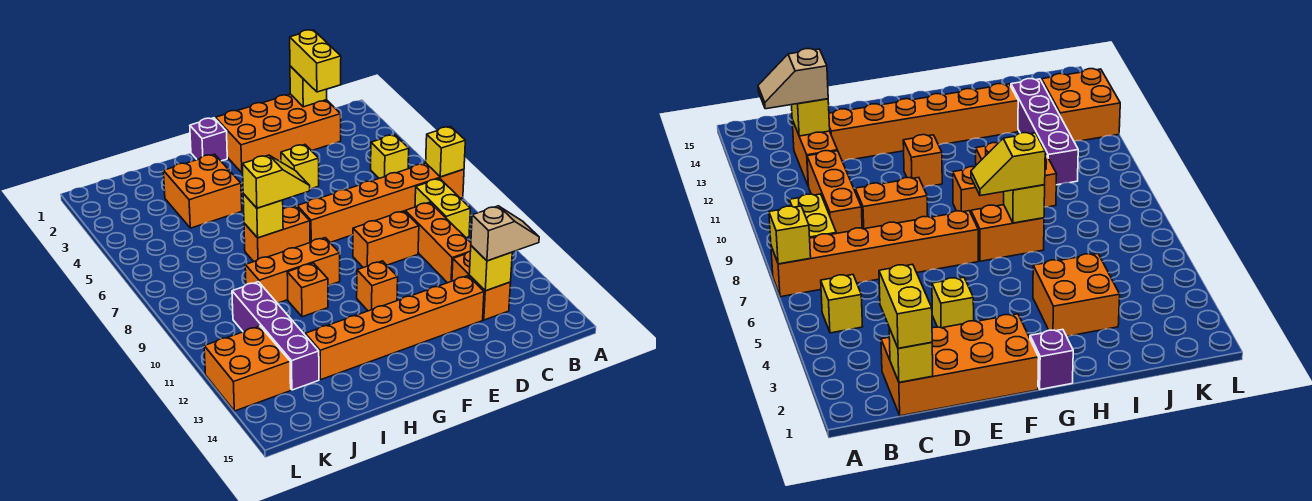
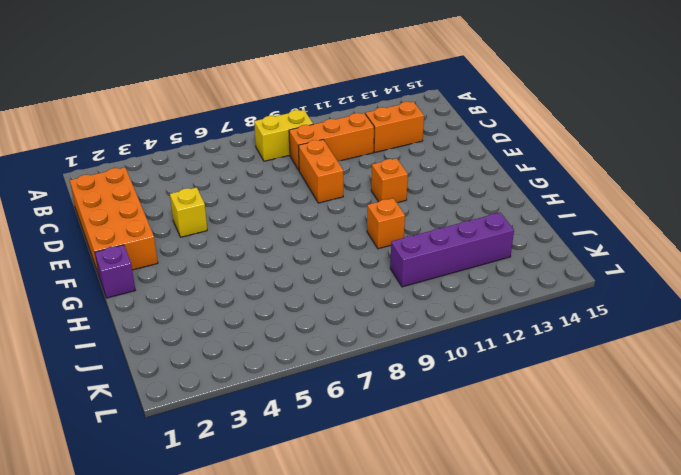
none -> orange brick A7:F7 level 1
none -> yellow brick B5 level 1
none -> orange brick D13:I13 level 1

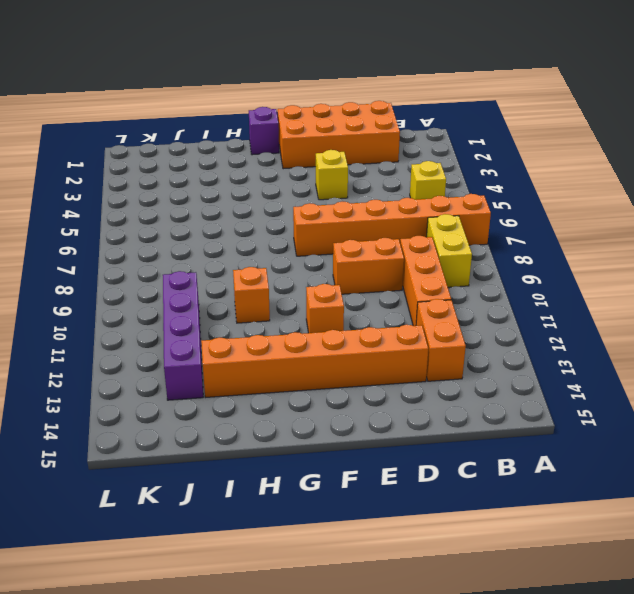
none -> orange brick G7:H7 level 1
none -> orange brick G9:I9 level 1
none -> orange brick H3:I4 level 1

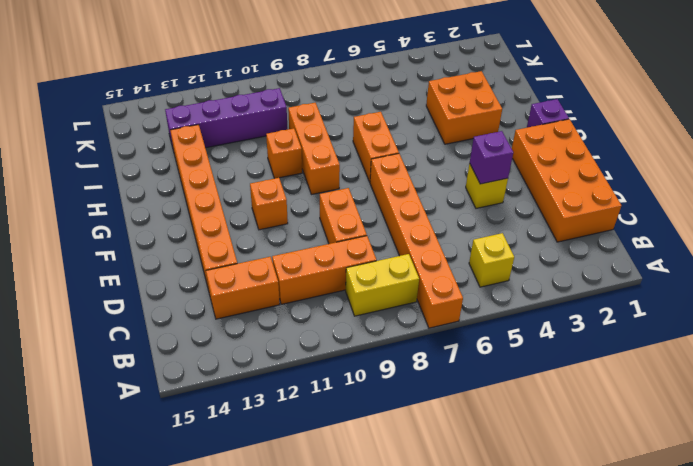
purple brick E4 level 2 -> none
none -> orange brick K12:L13 level 1
none -> yellow brick A7 level 2
none -> yellow brick C1 level 2

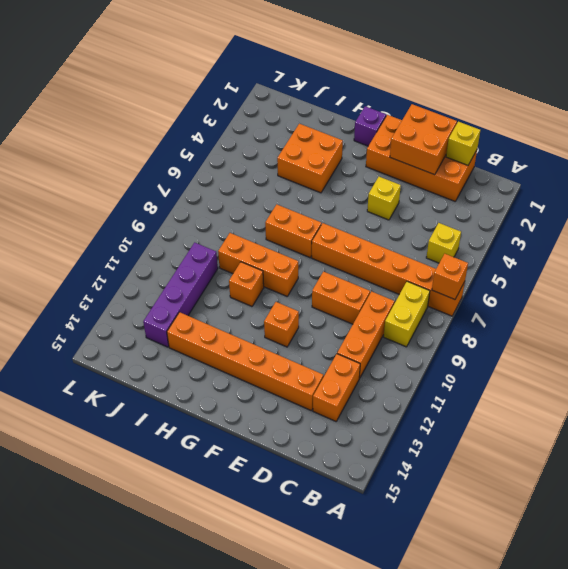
orange brick A7 level 2 -> yellow brick A7 level 2
orange brick D1:E2 level 2 -> orange brick K12:L13 level 1
none -> yellow brick C13 level 2
none -> yellow brick H7 level 2
none -> tan slope B13:C13 level 3 top C

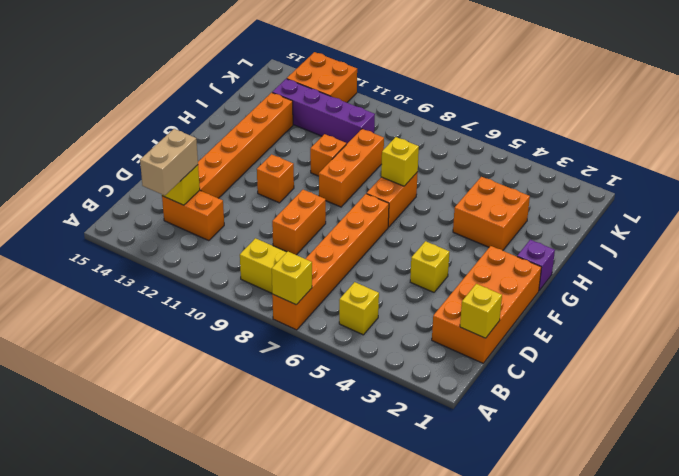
tan brick B13:C13 level 3 -> tan slope B13:C13 level 3 top C
none -> orange brick C9:C11 level 1
none -> yellow brick C1:C2 level 3
none -> yellow slope G7:H7 level 3 top H

